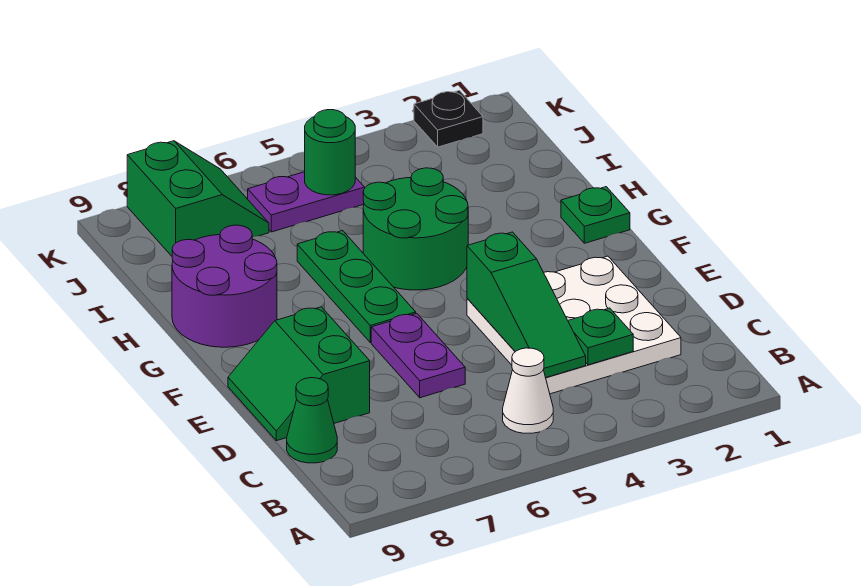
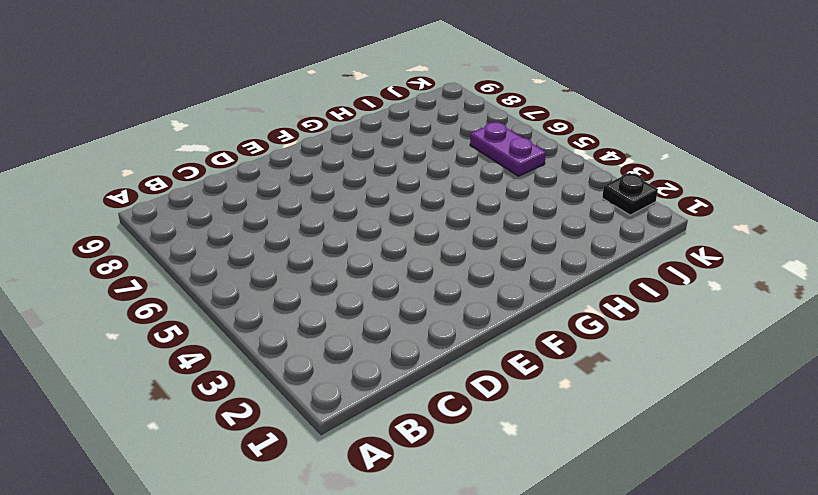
none -> white cone B5 level 1
none -> white plate C2:E4 level 1
none -> green cone C9 level 1

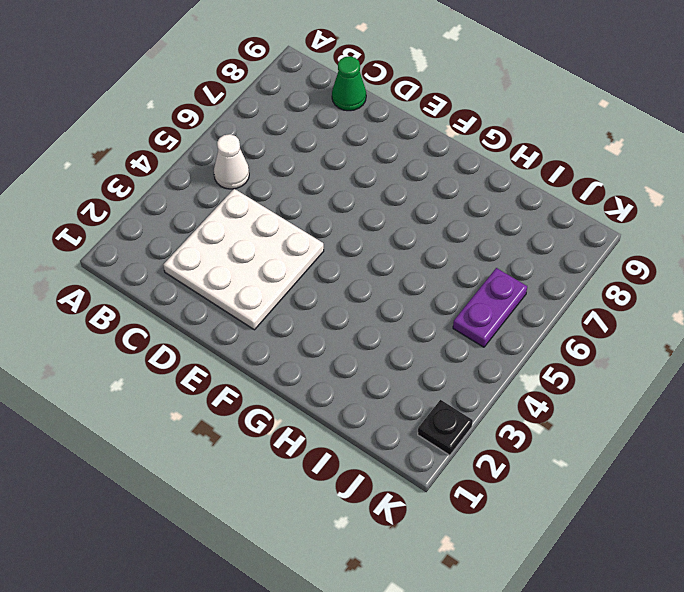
none -> purple plate D6:E6 level 1
none -> green slope D8:E9 level 1 top 8
none -> green plate F6:H6 level 1

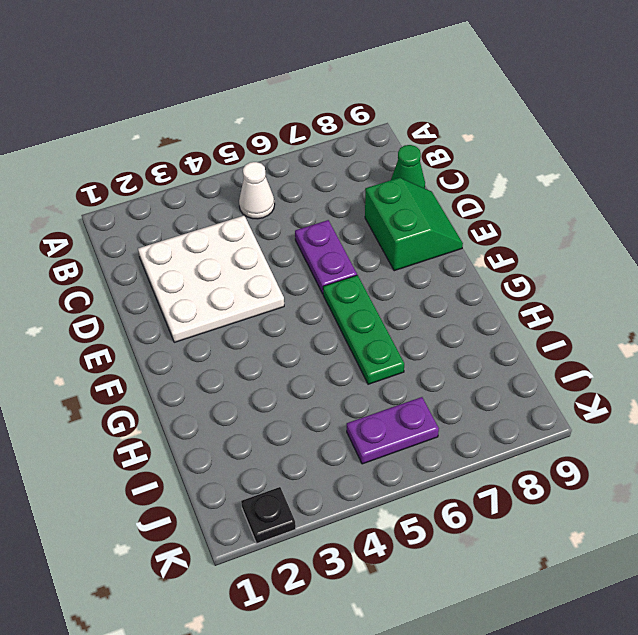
none -> green plate G1 level 1
none -> green round brick G4:H5 level 1
none -> purple round brick G8:H9 level 1

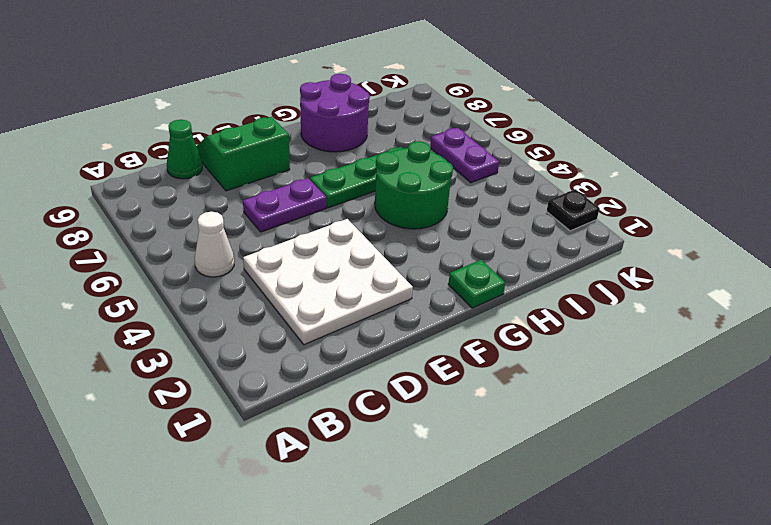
none -> green slope J7:K8 level 1 top 8
none -> green plate C3 level 2
none -> green slope C4:E4 level 2 top E

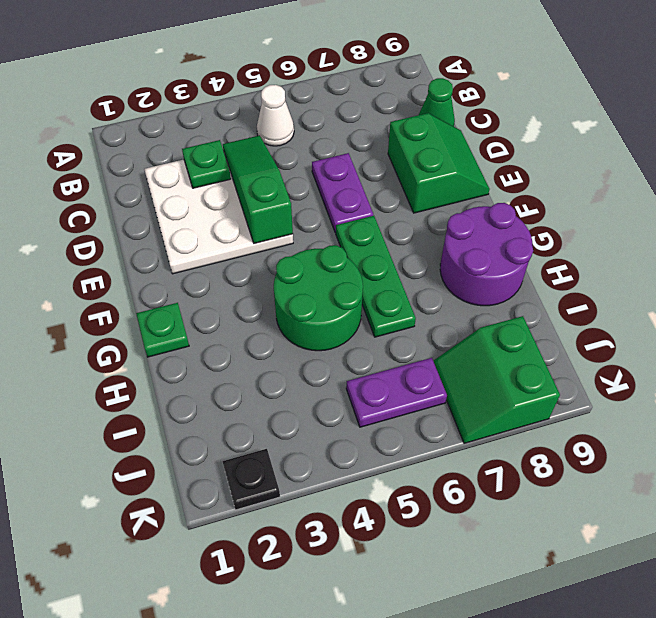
none -> green round brick J5 level 2

